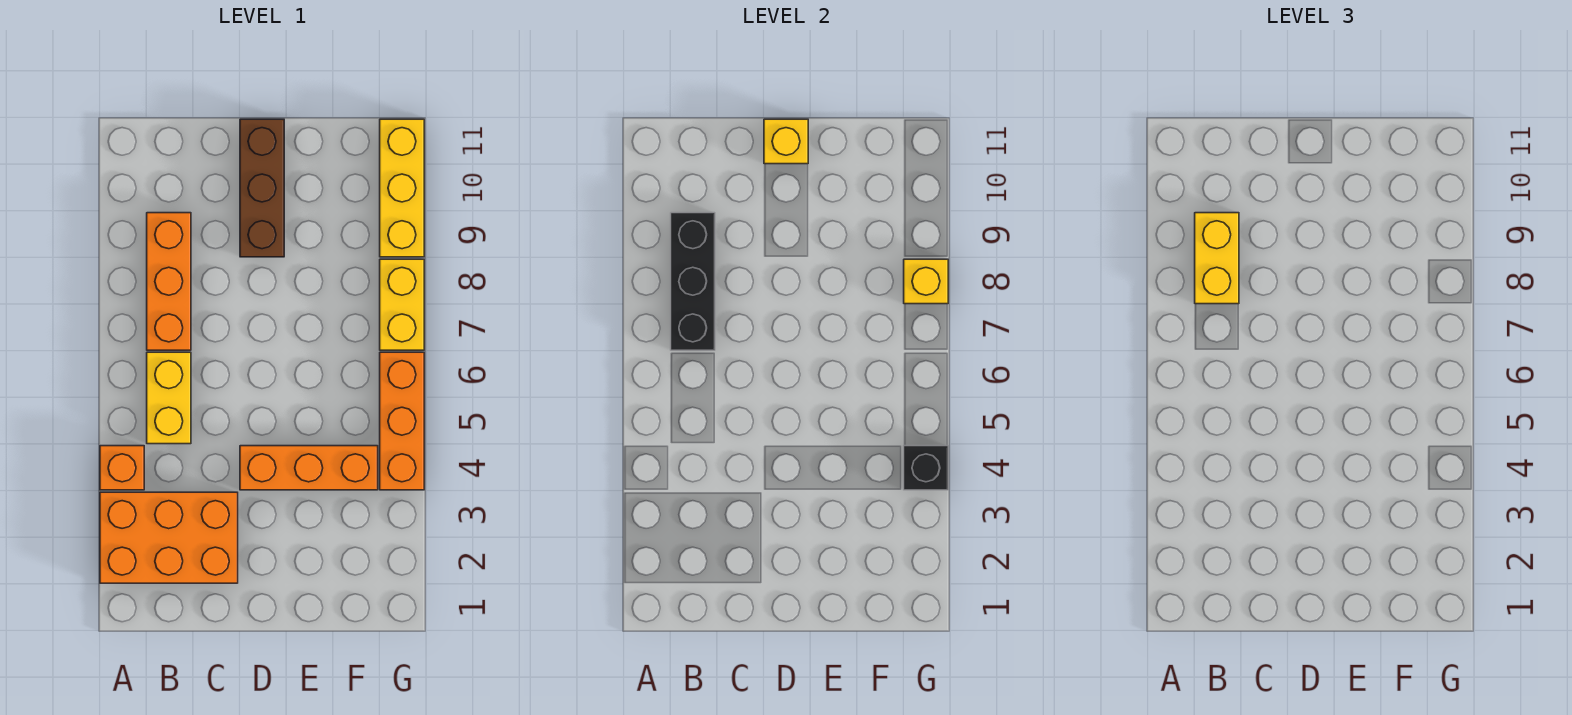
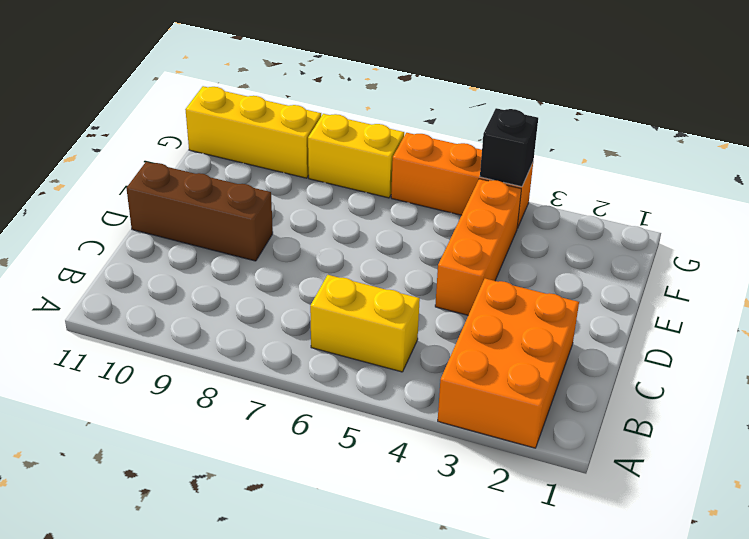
none -> orange brick A4 level 1
none -> orange brick B7:B9 level 1
none -> black brick B7:B9 level 2

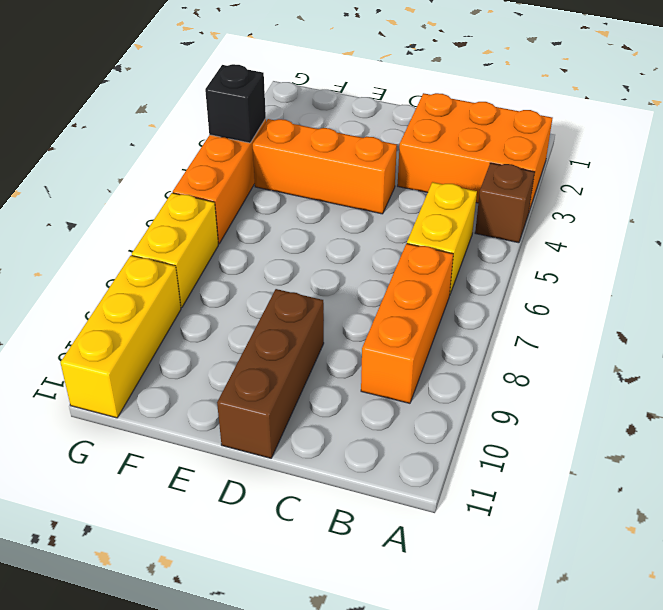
brown brick A4 level 1 -> orange brick A4 level 1
none -> black brick B7:B9 level 2
none -> yellow brick D11 level 2
none -> yellow brick G8 level 2

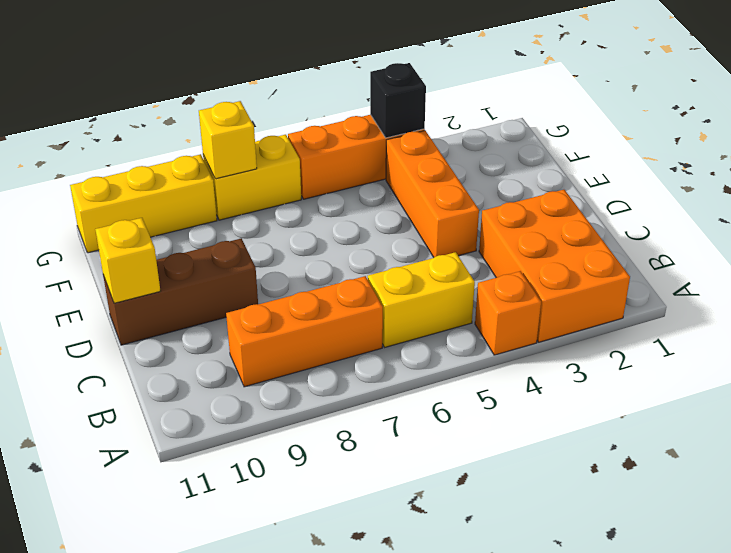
none -> black brick B7:B9 level 2
none -> yellow brick B8:B9 level 3

